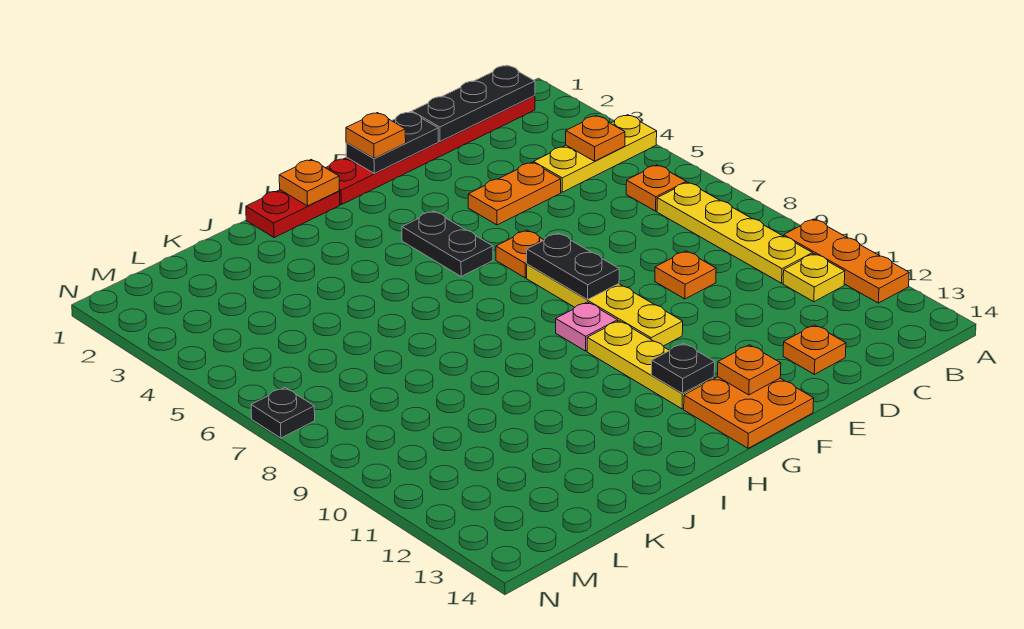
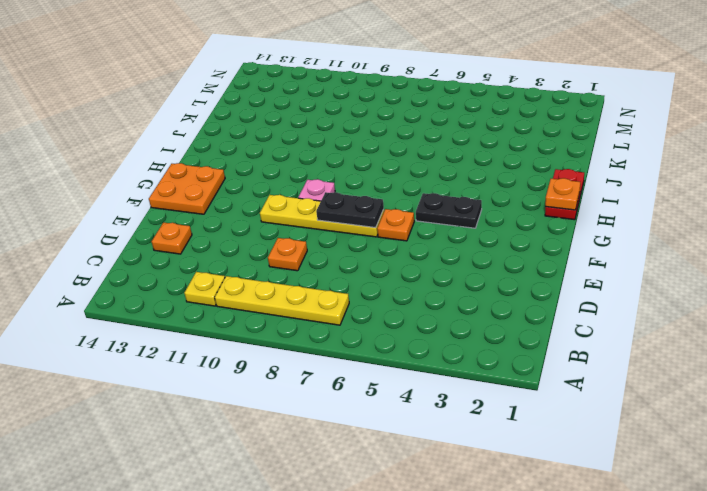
none -> yellow plate A4:C4 level 1
none -> orange plate A10:A12 level 1
none -> red plate B1:G1 level 1

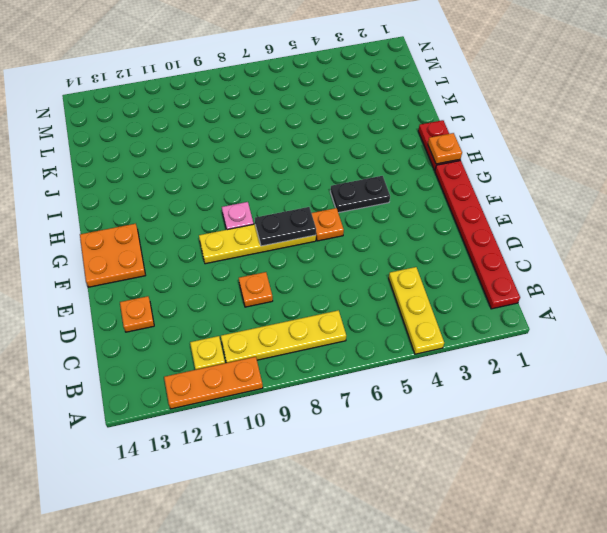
none -> orange plate B6 level 1
none -> orange plate D4:E4 level 1
none -> yellow plate G10:G12 level 1

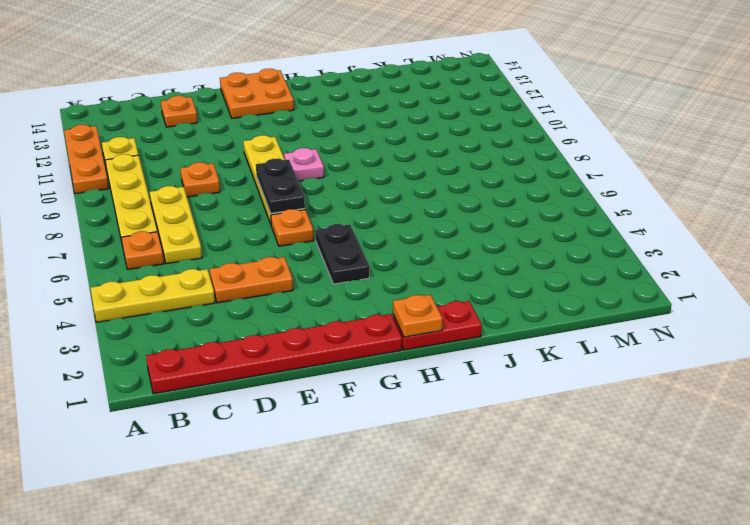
yellow plate C6:C8 level 1 -> yellow plate G10:G12 level 1
none -> black plate N7 level 1
none -> black plate B1:D1 level 2
none -> orange plate B4 level 2

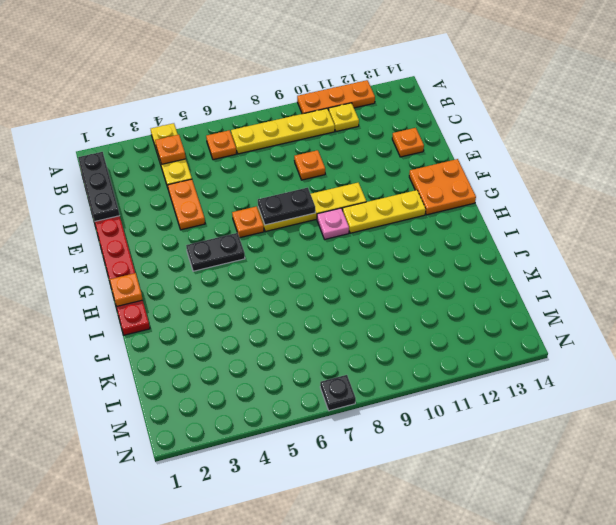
none -> black plate E1:F1 level 2
none -> orange plate F13 level 2
none -> black plate G12 level 2

